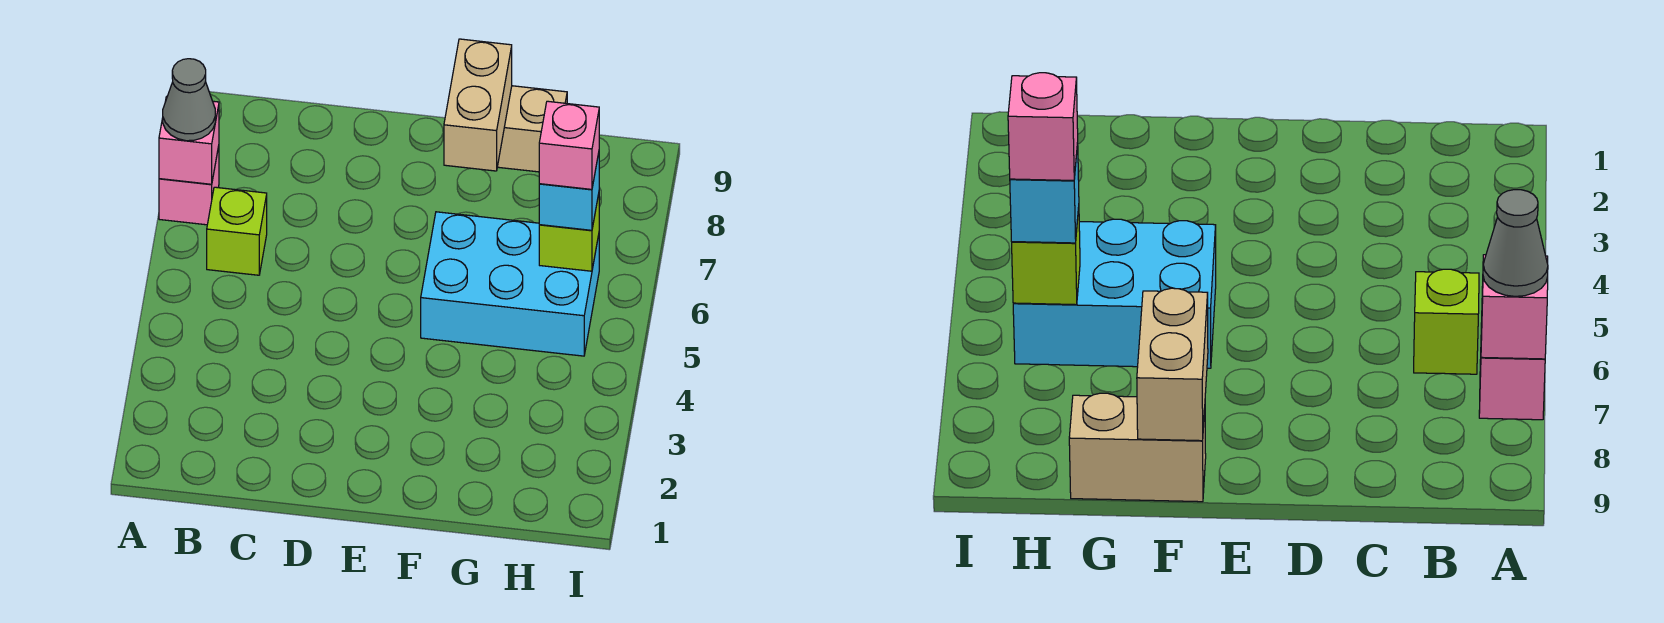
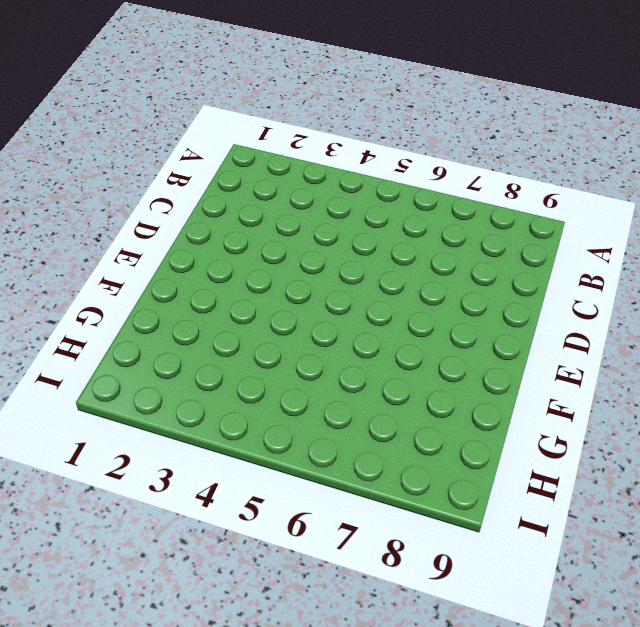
none -> pink brick A7 level 1
none -> lime brick B6 level 1

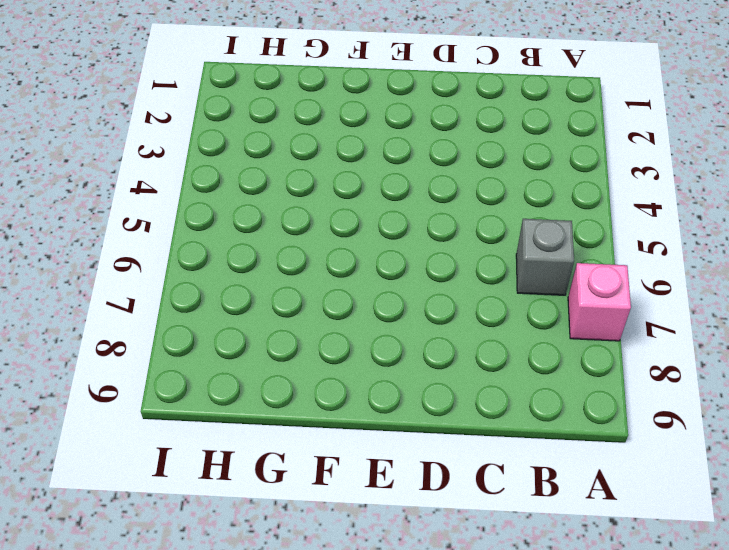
grey brick B6 level 1 -> lime brick B6 level 1
none -> cyan brick F5:H6 level 1
none -> tan brick F9:G9 level 1

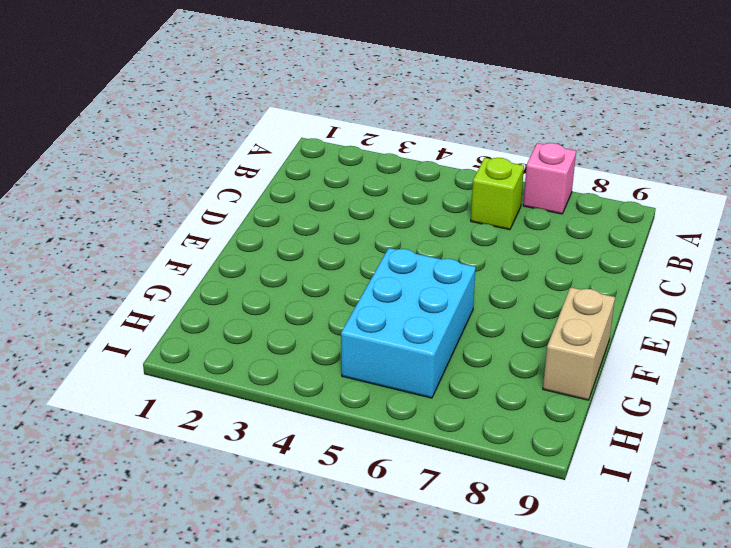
none -> pink brick A7 level 2
none -> tan brick F8:F9 level 2

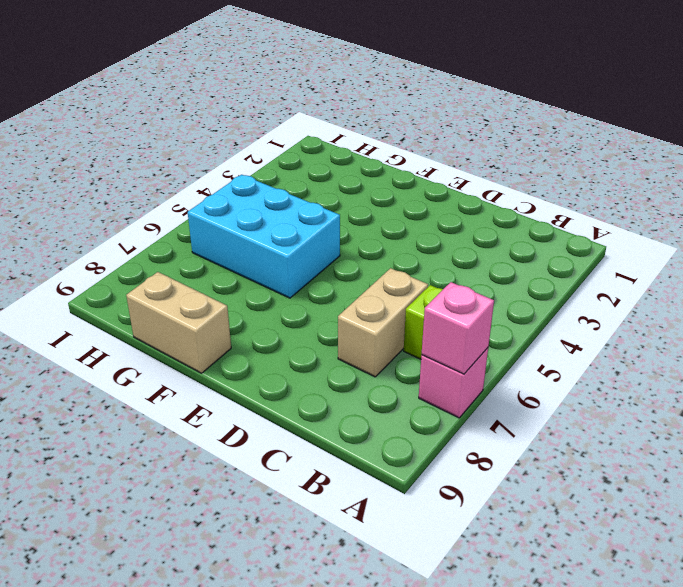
tan brick C6:C7 level 1 -> tan brick F8:F9 level 2
none -> lime brick H6 level 2
none -> grey cone A7 level 3

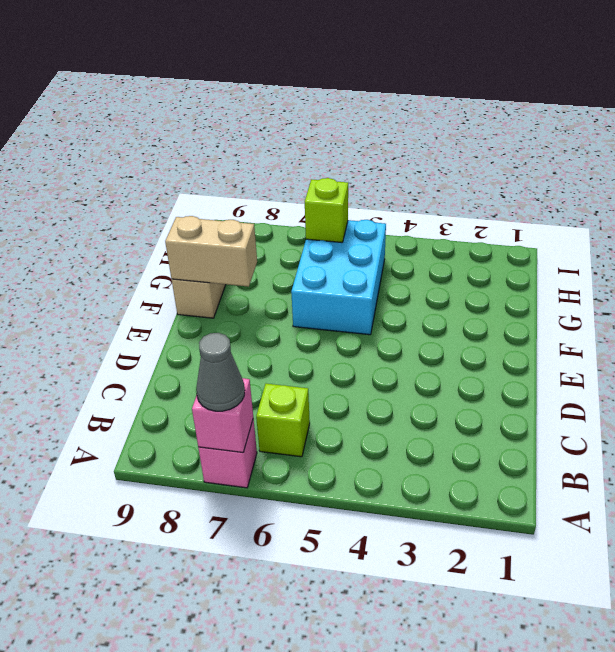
none -> cyan brick H6 level 3
none -> pink brick H6 level 4

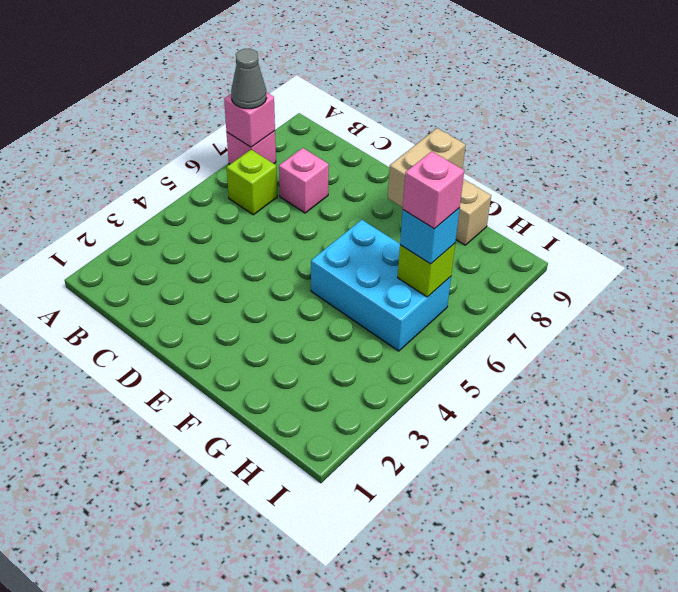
pink brick C7 level 1 -> none

